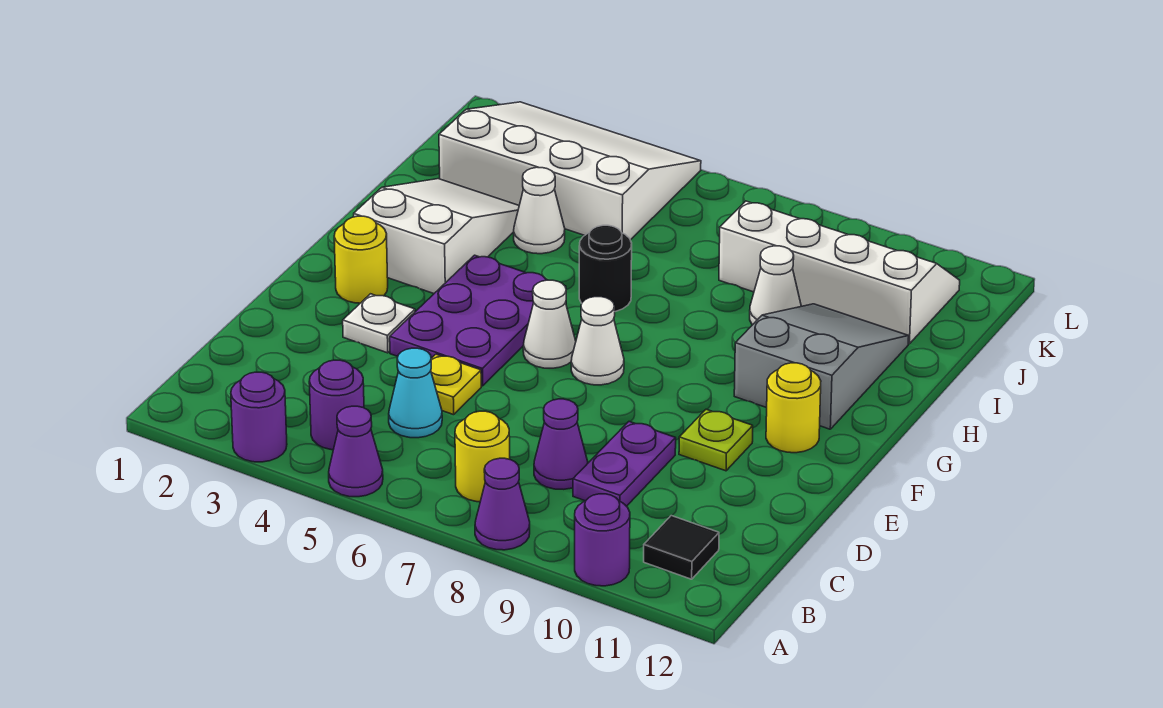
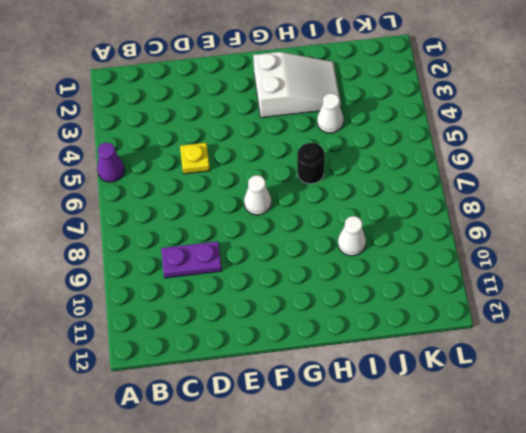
none -> purple round brick A3 level 1
none -> purple cone A8 level 1
none -> purple round brick A10 level 1

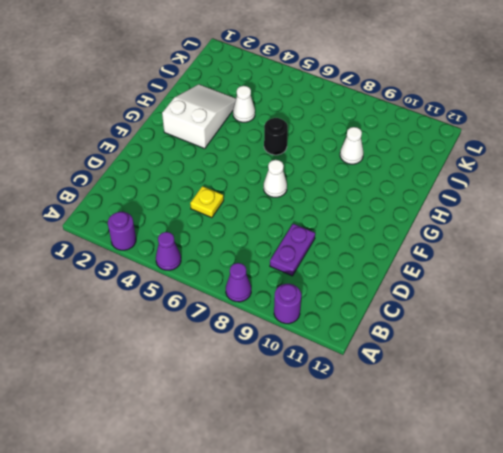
none -> purple round brick B4 level 1
none -> yellow round brick B7 level 1
none -> black tile B11 level 1

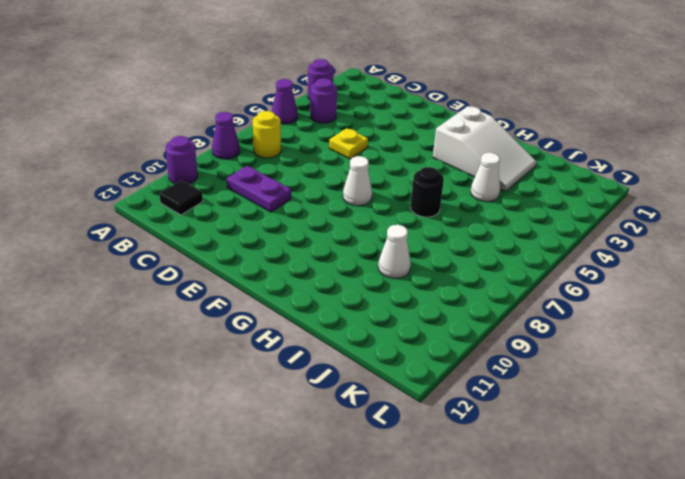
none -> cyan cone C5 level 1
none -> purple cone C8 level 1
none -> white plate E3 level 1

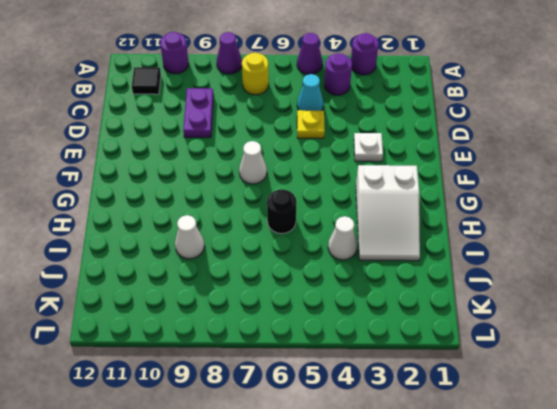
none -> purple cone C8 level 1
none -> purple plate E4:G5 level 1
none -> lime plate E10 level 1

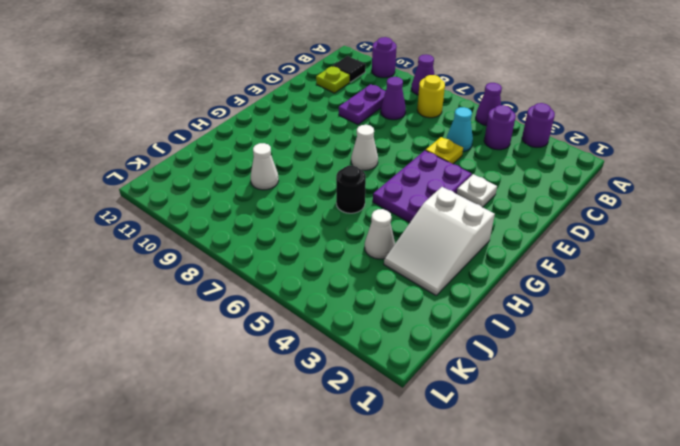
lime plate C11 level 1 -> lime plate E10 level 1
none -> yellow round brick F2 level 1
none -> white cone F6 level 1
none -> yellow round brick F11 level 1

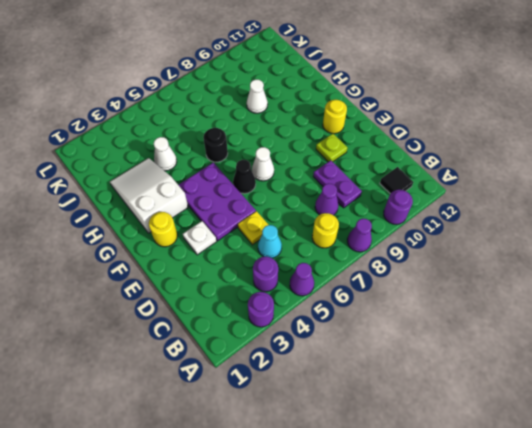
black cone F6 level 1 -> white cone F6 level 1
none -> grey slope G10:I11 level 1 top G
none -> white slope J2:L5 level 1 top J
none -> white slope J8:K11 level 1 top J

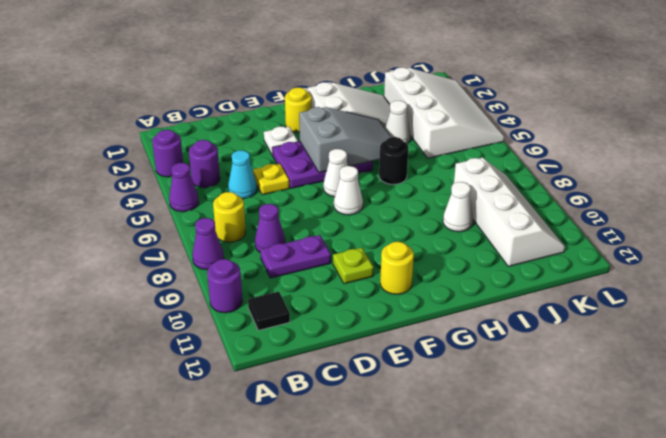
grey slope F4:H5 level 2 top F -> grey slope G10:I11 level 1 top G

